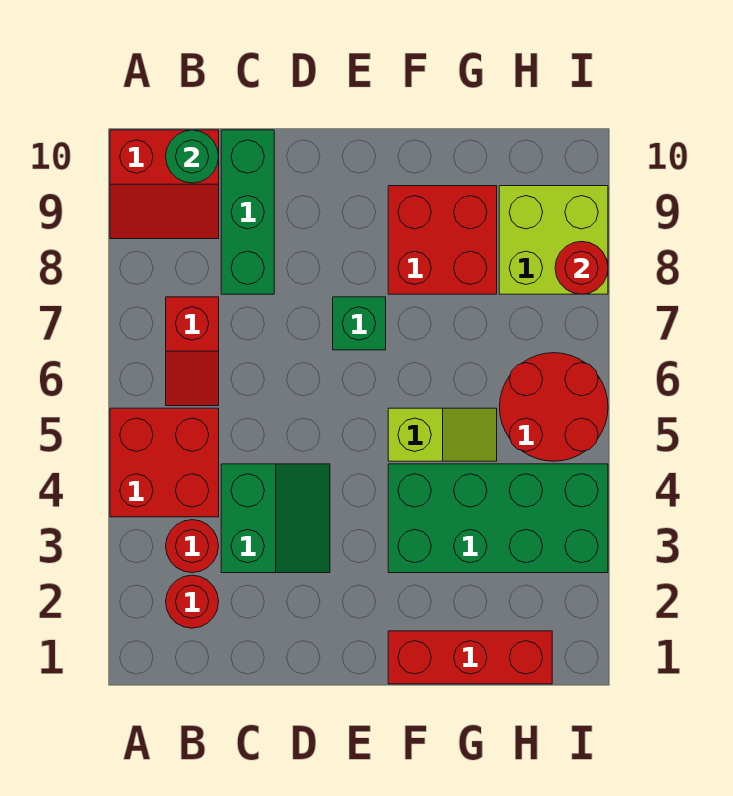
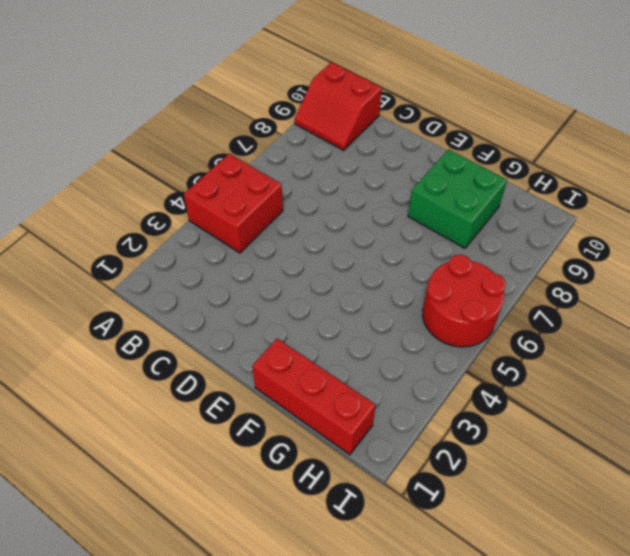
green brick F8:G9 level 1 -> red brick F8:G9 level 1
none -> red round brick B2 level 1
none -> red round brick B3 level 1
none -> red slope B6:B7 level 1 top 7

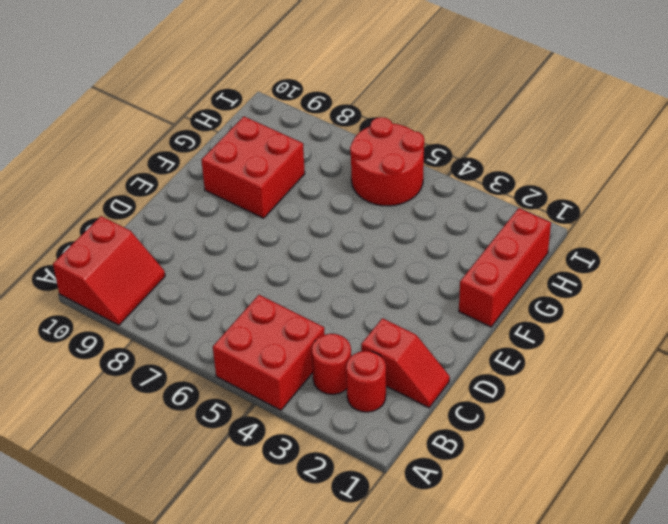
red slope C1:C2 level 1 top 2 -> red slope B6:B7 level 1 top 7
none -> green slope C3:D4 level 1 top C
none -> green brick C8:C10 level 1
none -> green brick E7 level 1

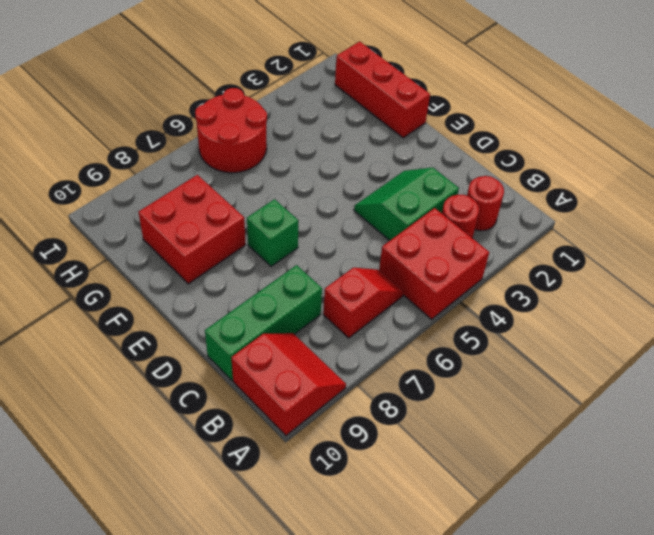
none -> green brick F3:I4 level 1
none -> lime slope F5:G5 level 1 top F
none -> lime brick H8:I9 level 1

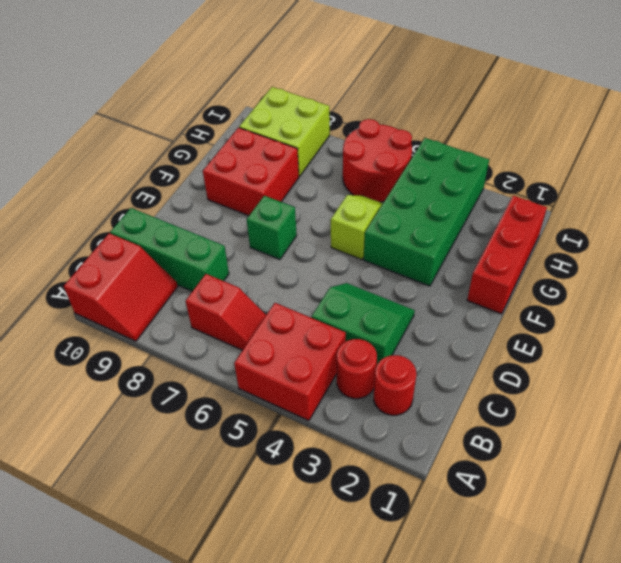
none -> green round brick B10 level 2
none -> red round brick I8 level 2

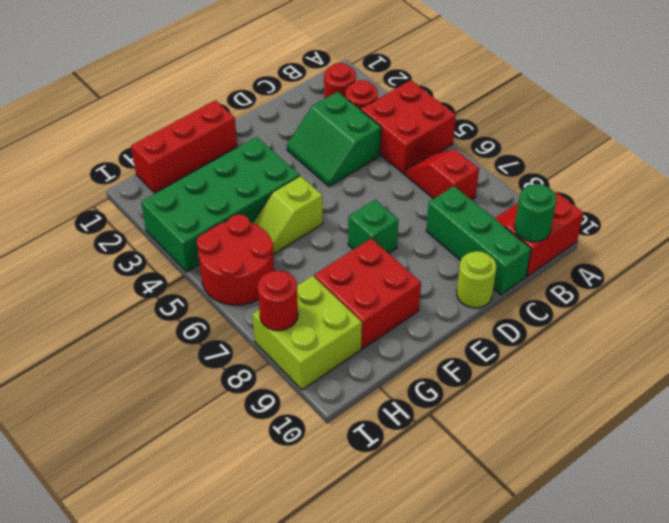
lime round brick D10 level 1 -> none

